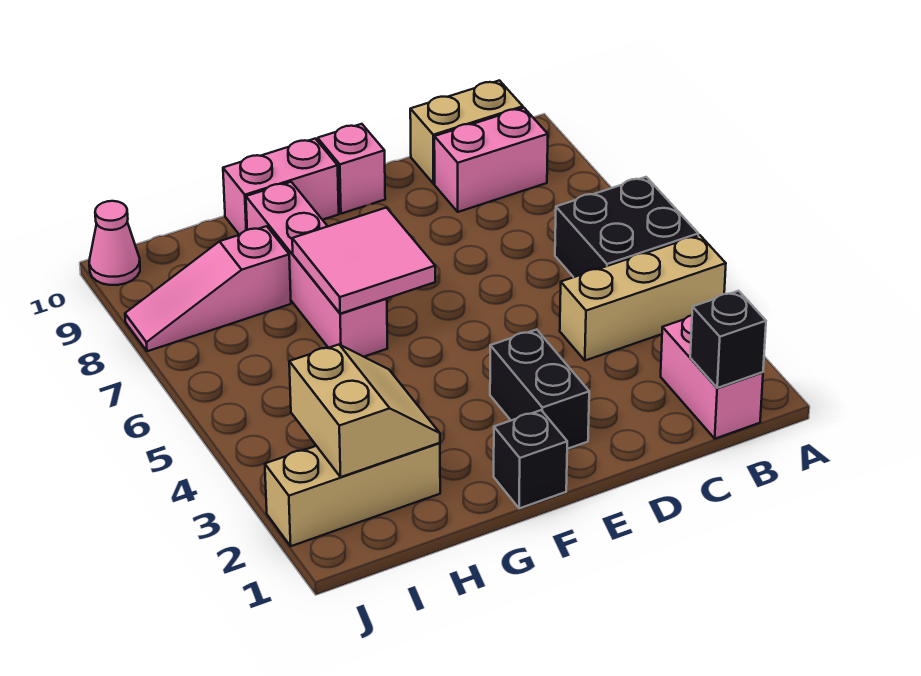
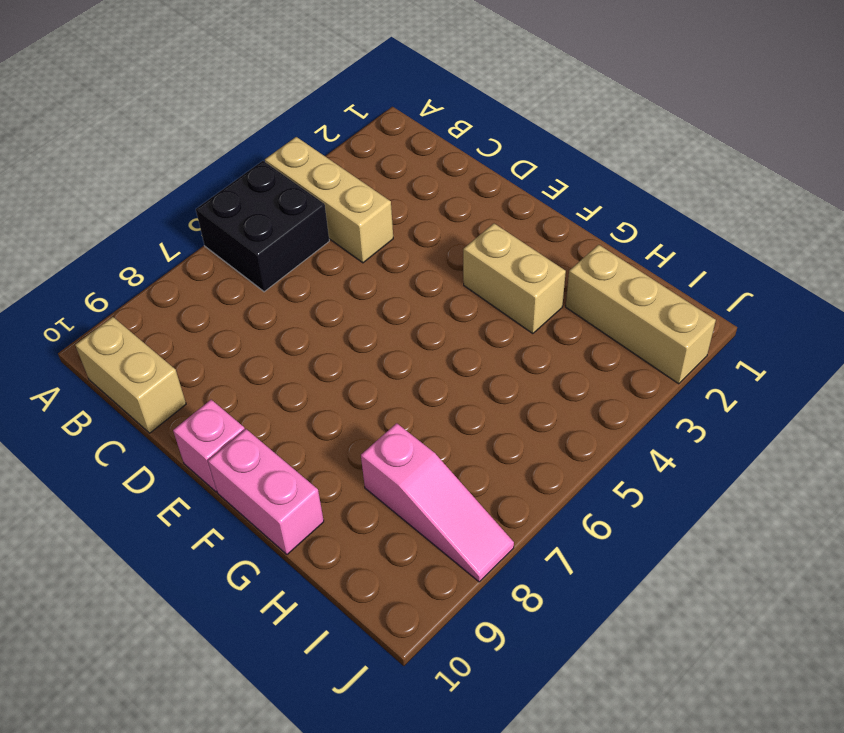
tan brick F3:G3 level 1 -> none
none -> pink brick B1:B2 level 1
none -> pink brick B9:C9 level 1
none -> black brick E2:E3 level 1

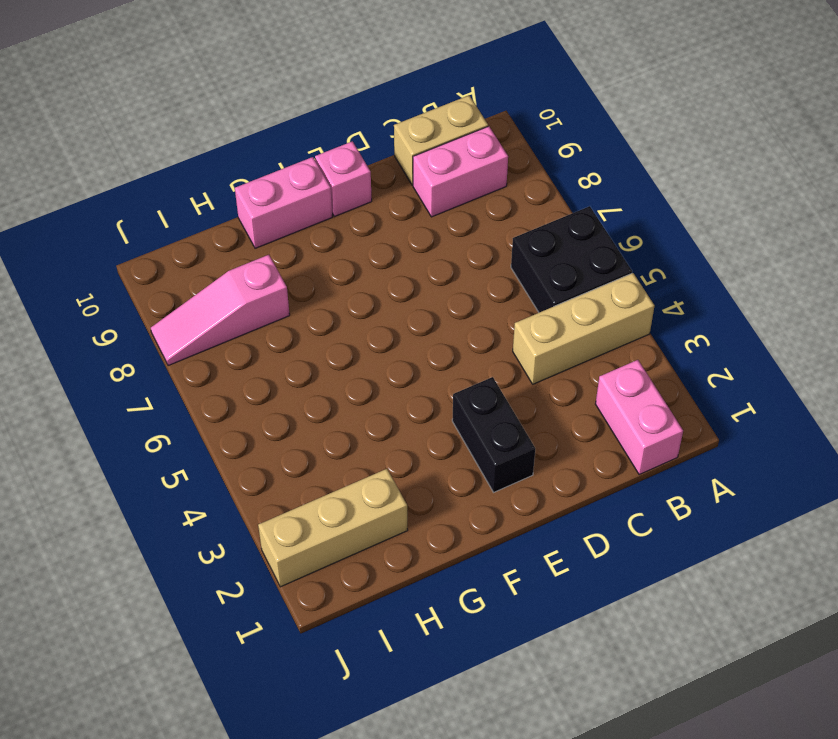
none -> black brick F1 level 1
none -> pink brick G6:G9 level 1
none -> pink cone J10 level 1

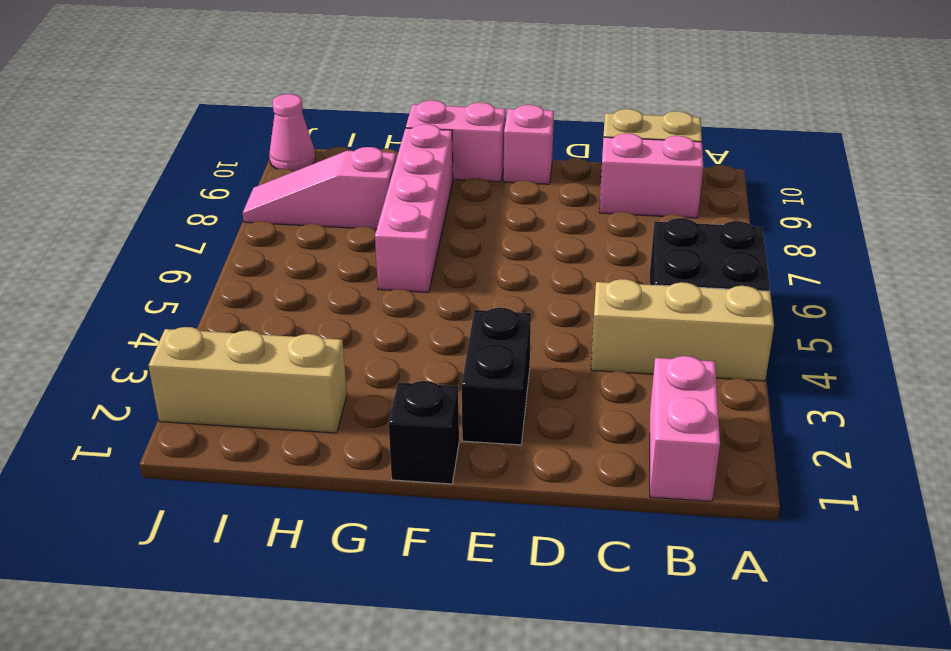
none -> black brick B1 level 2
none -> pink tile F6:G7 level 2
none -> tan slope H2:I3 level 2 top I

